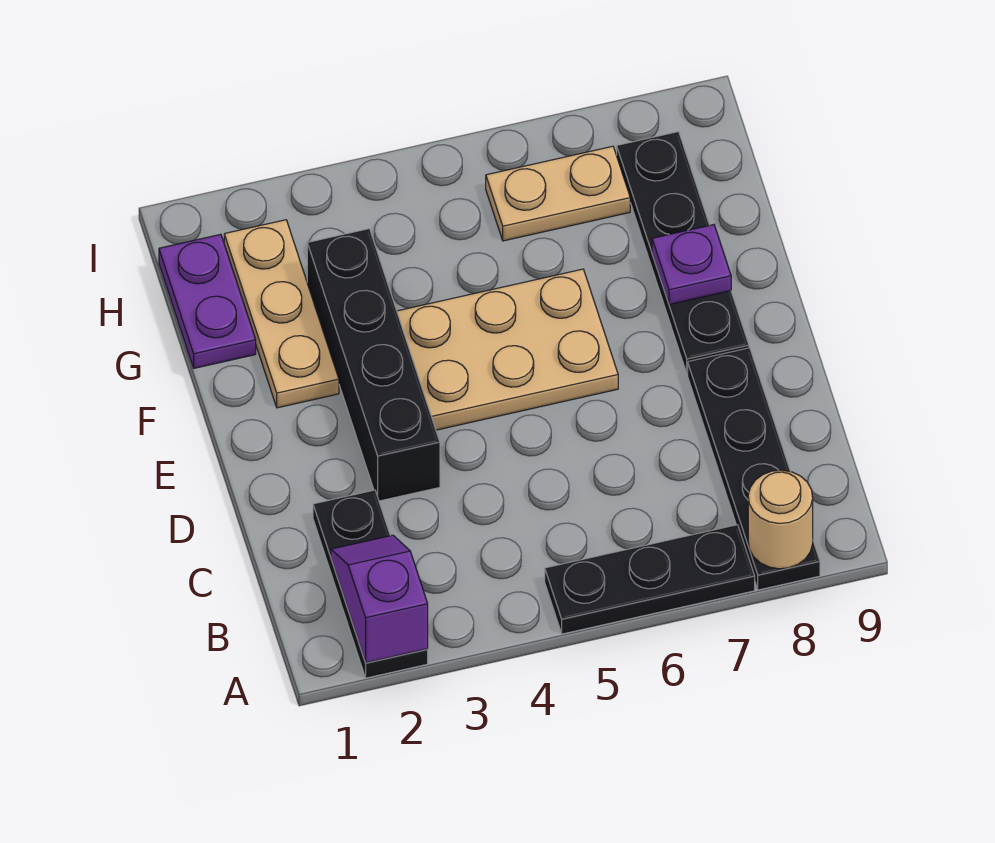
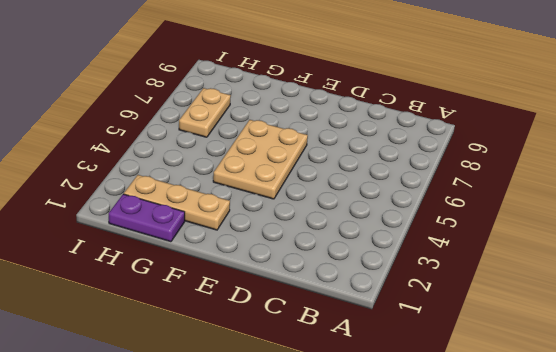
none -> black plate A2:C2 level 1
none -> black plate A5:A7 level 1
none -> black plate A8:D8 level 1

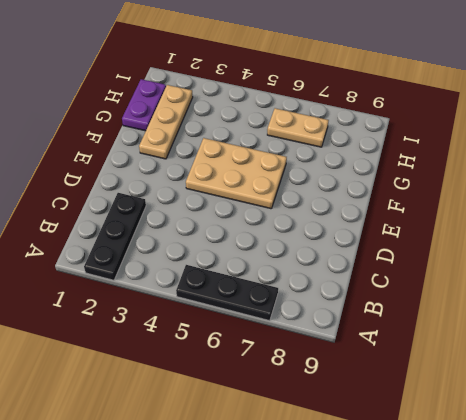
none -> black plate A8:D8 level 1
none -> black brick D3:G3 level 1
none -> black plate E8:H8 level 1

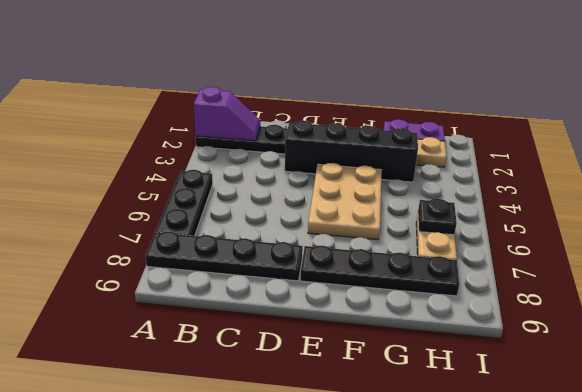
black plate H6 level 2 -> none
none -> tan round brick A8 level 2
none -> purple plate F8 level 2

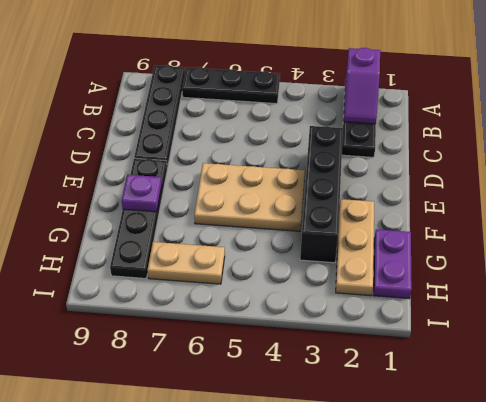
none -> tan round brick A8 level 2

